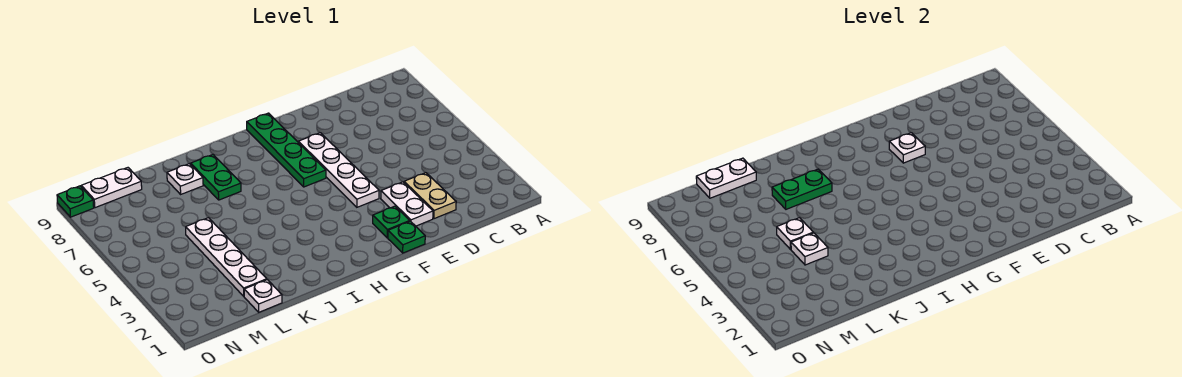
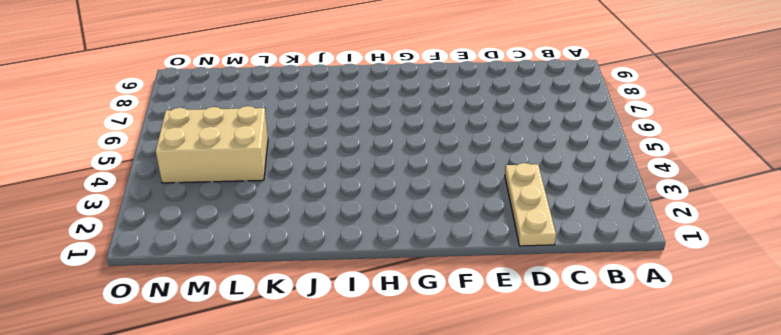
tan plate D1:D3 level 1 -> tan plate D2:D3 level 1
tan brick L4:N5 level 1 -> white plate L2:L5 level 1
none -> white plate E2:E3 level 1
none -> green plate F1 level 1
none -> green plate F2 level 1

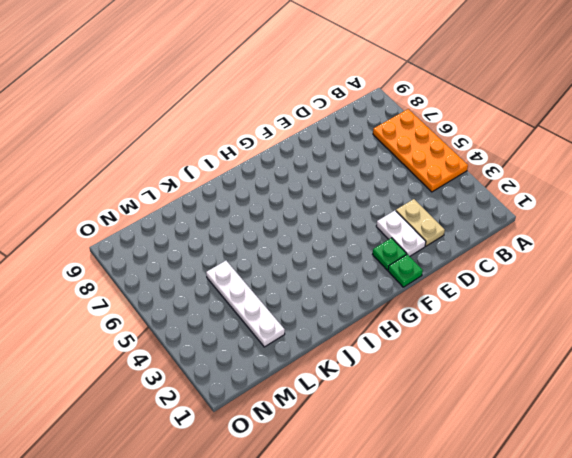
orange plate A4:B7 level 1 -> none
none -> white plate F4:F7 level 1
none -> green plate G6:G9 level 1
none -> green plate J7:J8 level 1

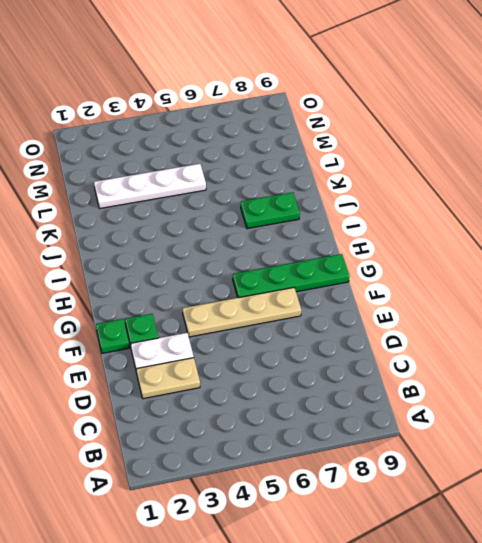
tan plate F4:F7 level 1 -> white plate F4:F7 level 1
none -> white plate K8 level 1
none -> white plate L1 level 1
none -> white plate M9:N9 level 1

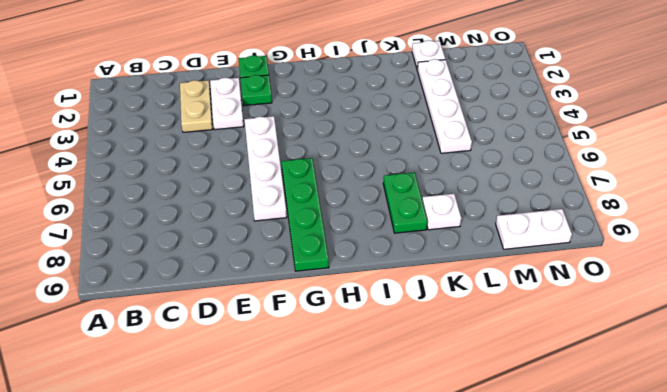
none -> green plate O9 level 1
none -> white plate F7 level 2
none -> green plate J7:K7 level 2

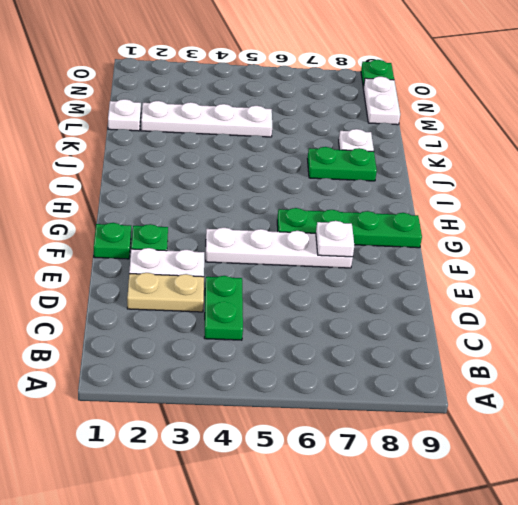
green plate C4:D4 level 1 -> green plate J7:K7 level 2
none -> white plate L4 level 2
none -> white plate L5 level 2
none -> white plate L9:M9 level 2

